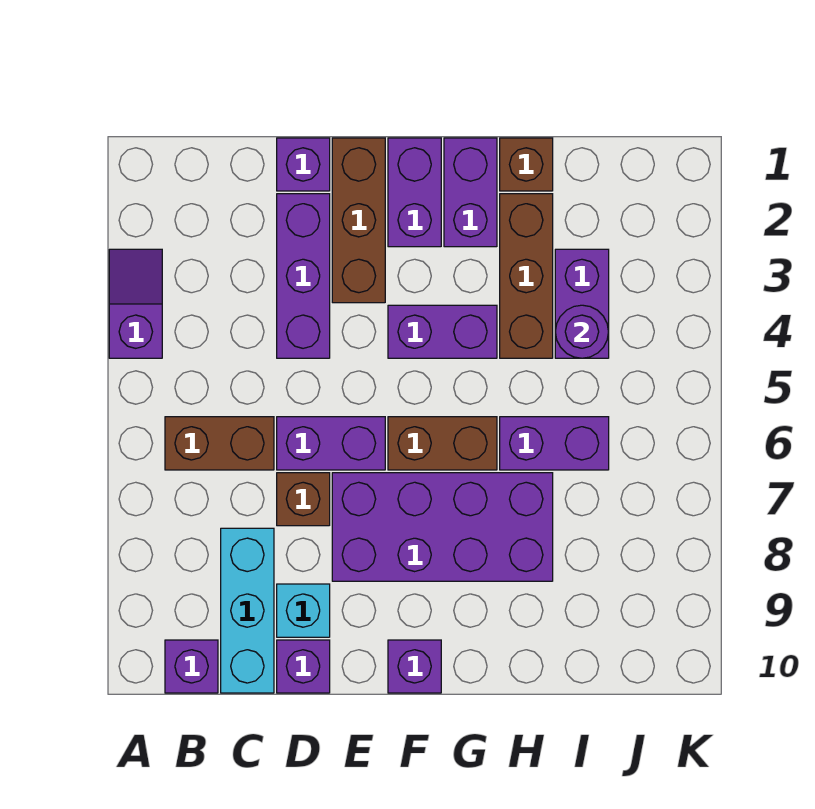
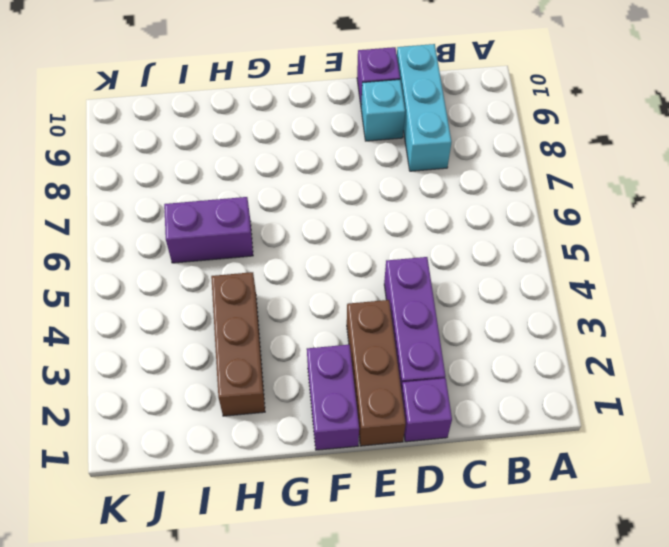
none -> purple slope A3:A4 level 1 top 4
none -> brown brick B6:C6 level 1
none -> purple brick B10 level 1

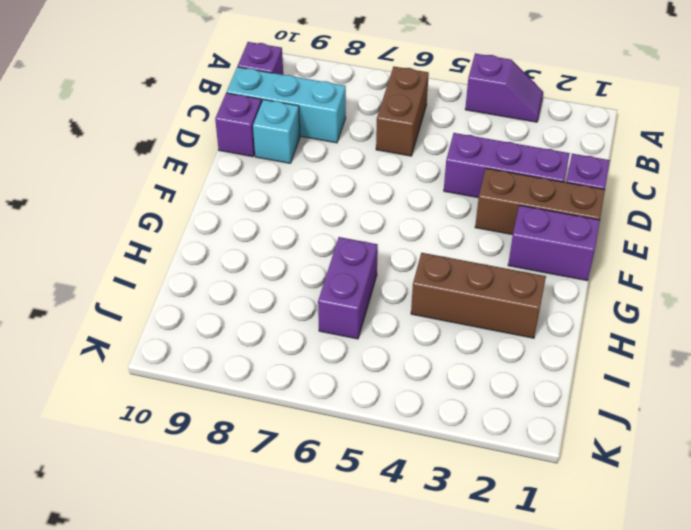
none -> purple brick D6:E6 level 1
none -> brown brick D7 level 1
none -> purple brick E7:H8 level 1

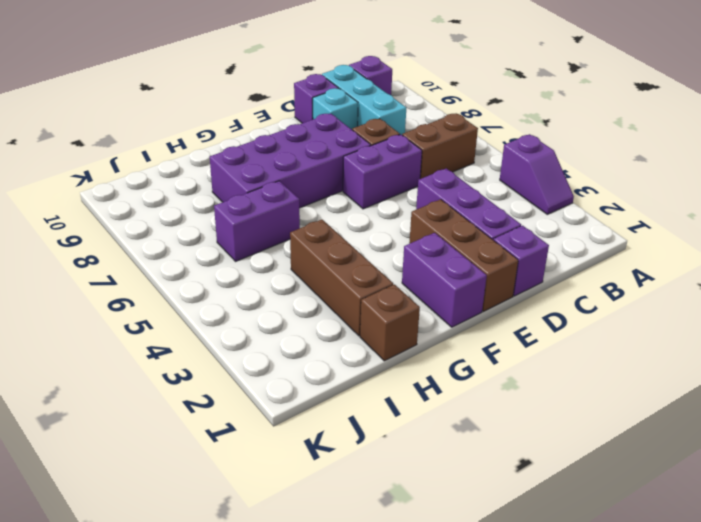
none -> purple brick F4:G4 level 1
none -> brown brick F6:G6 level 1
none -> purple brick F10 level 1

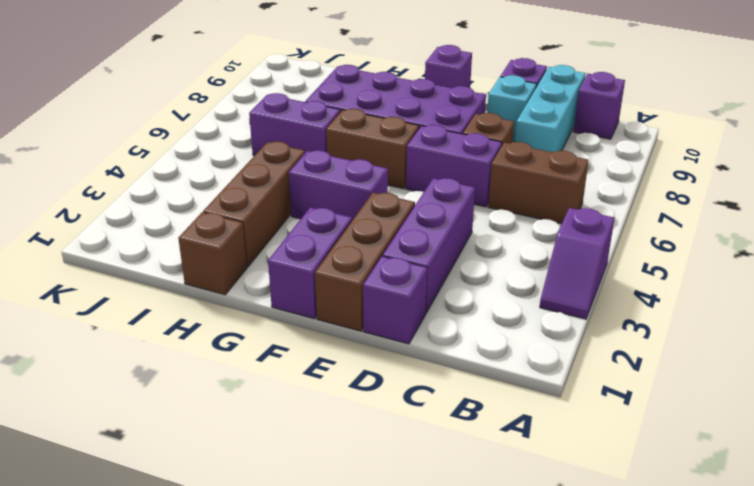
none -> purple brick G1:G2 level 1
none -> purple brick I3:I4 level 1
none -> purple round brick I4 level 2

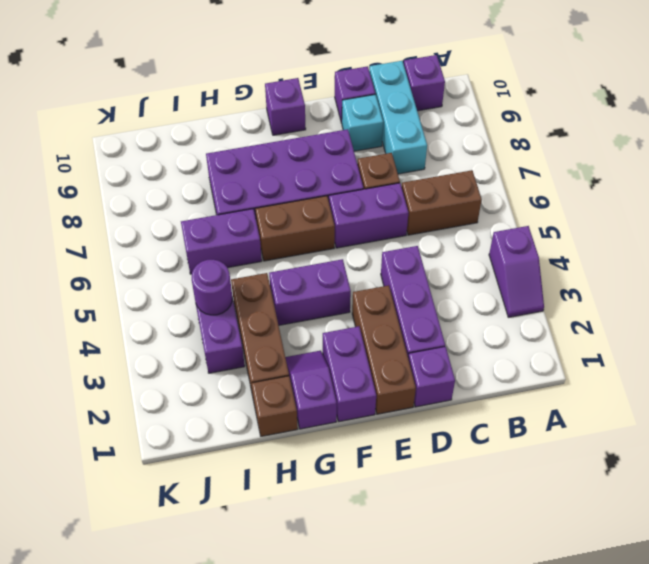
purple slope G1:G2 level 1 top 1 -> purple brick G1:G2 level 1

